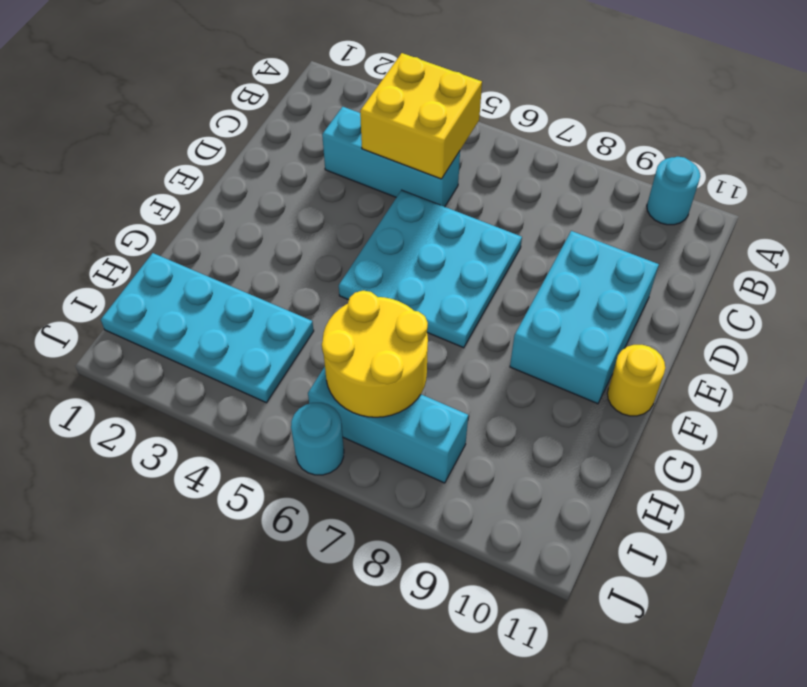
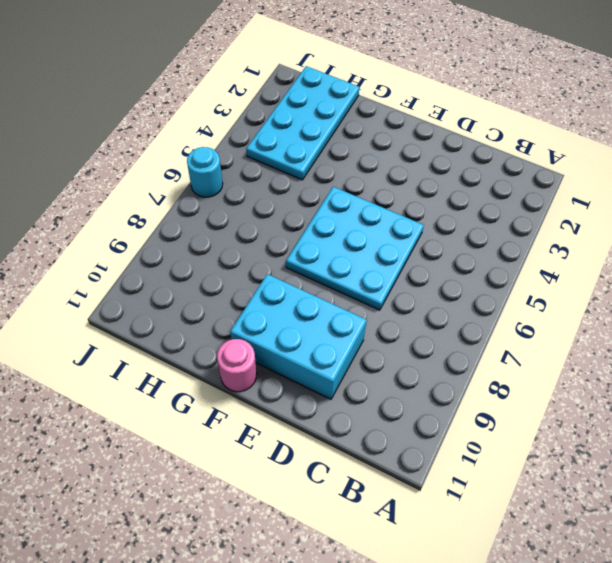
pink round brick F11 level 1 -> yellow round brick F11 level 1
none -> cyan round brick A10 level 1
none -> cyan brick C3:C5 level 1

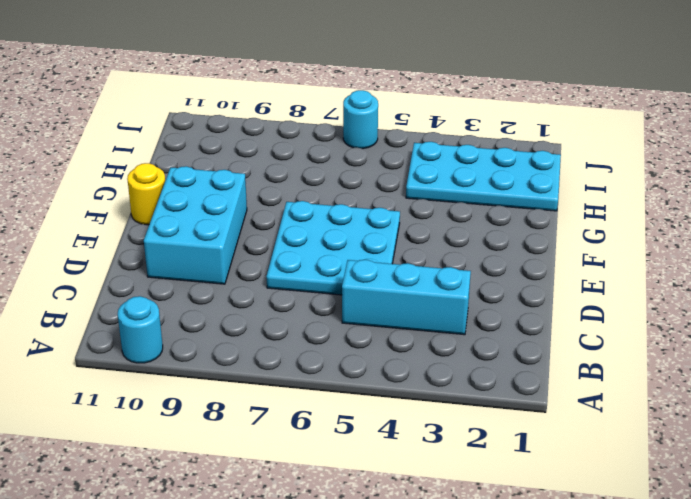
none -> cyan brick I6:I8 level 1
none -> yellow brick B4:C5 level 2

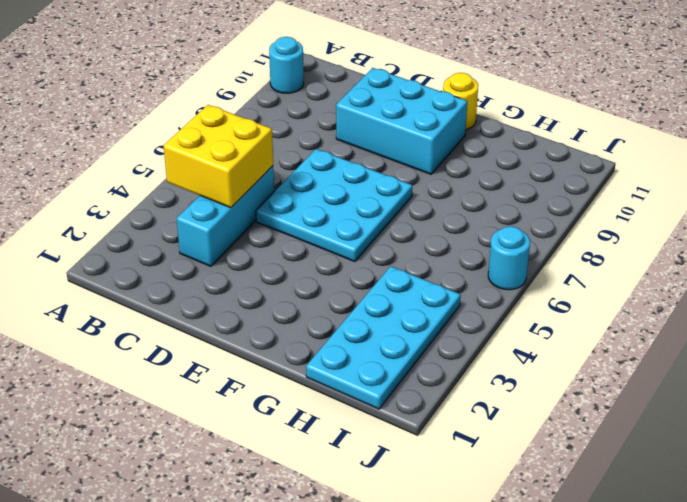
none -> cyan brick I6:I8 level 1
none -> yellow round brick H6:I7 level 2

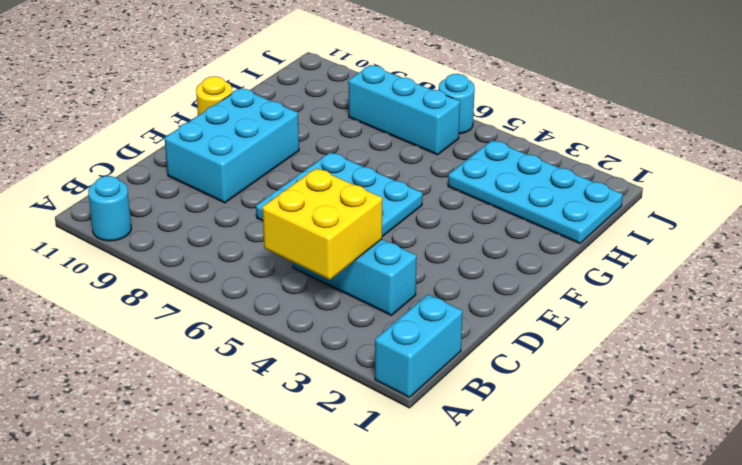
cyan brick A1:B1 level 1 -> none
none -> yellow round brick H6:I7 level 2

